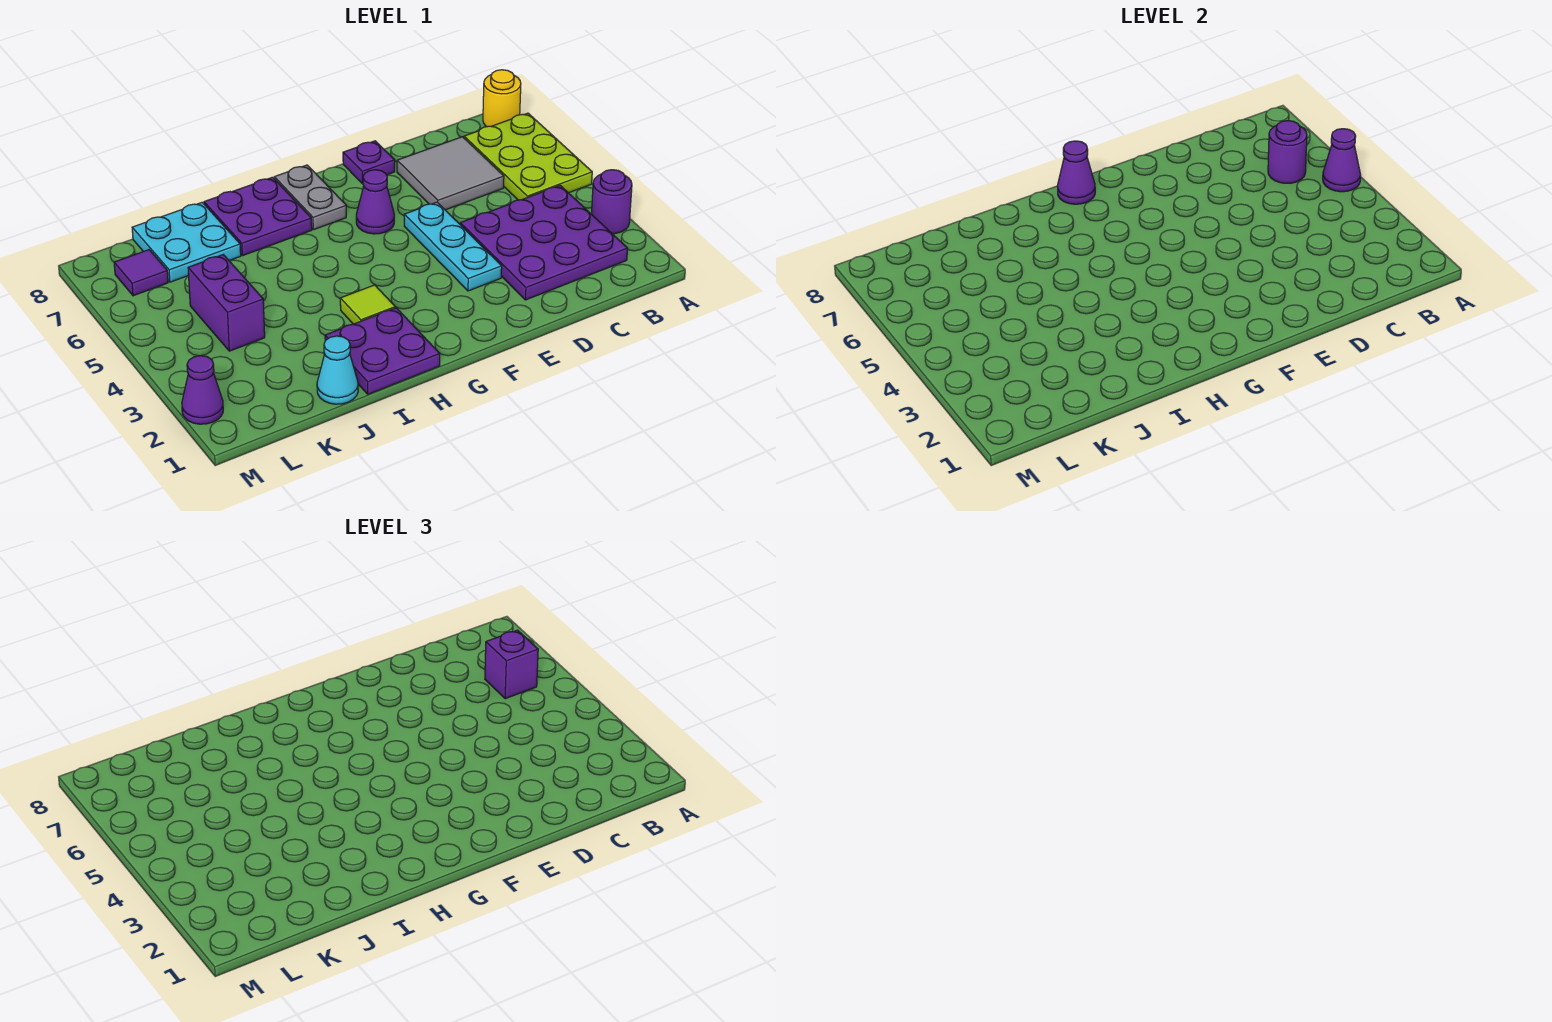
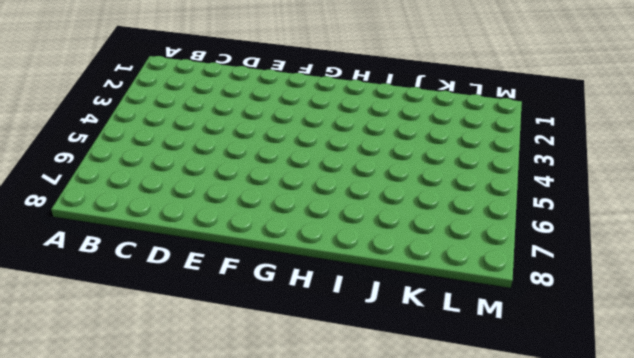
none -> purple round brick A3 level 1
none -> lime plate A5:B7 level 1
none -> yellow round brick A8 level 1

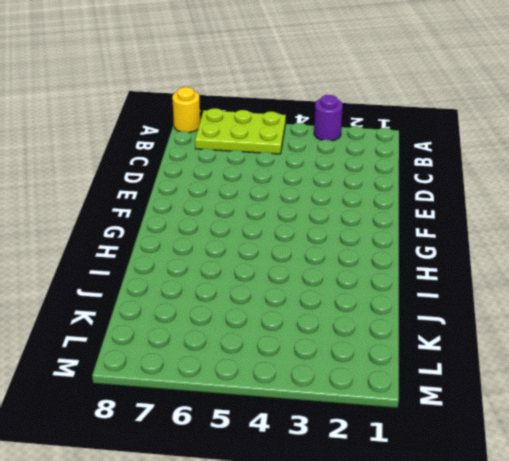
none -> purple plate B2:D4 level 1
none -> grey tile C6:D7 level 1
none -> cyan plate E3:E5 level 1

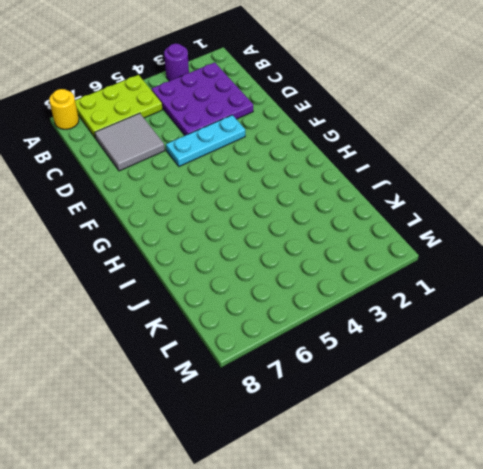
none -> purple plate E8 level 1
none -> purple cone F6 level 1
none -> grey plate G7:G8 level 1

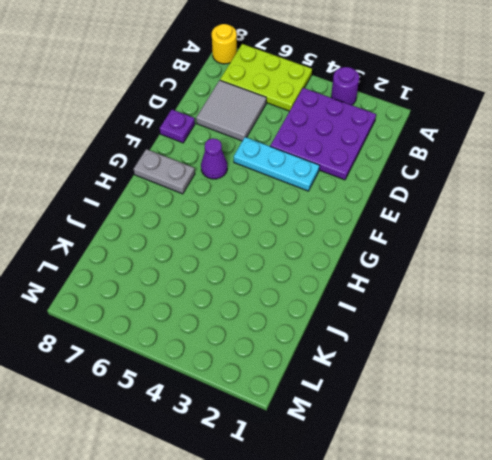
none -> purple plate H1:I2 level 1
none -> lime tile H3 level 1
none -> purple plate H7:I8 level 1

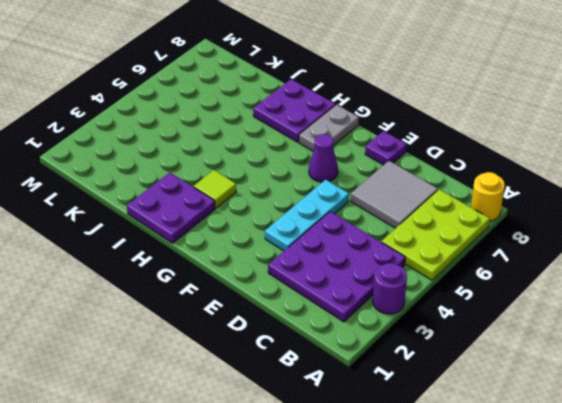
none -> cyan cone J1 level 1
none -> cyan plate J7:K8 level 1
none -> purple brick K4:K5 level 1

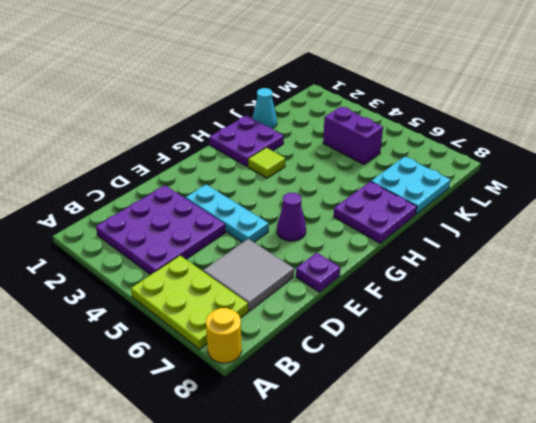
none -> purple round brick A3 level 1
none -> grey plate G7:G8 level 1
none -> purple tile L7 level 1

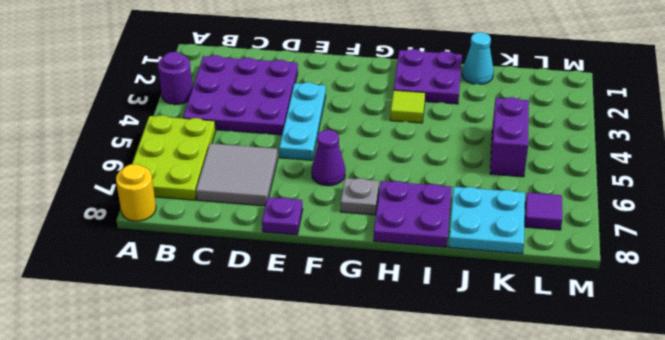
grey plate G7 level 1 -> grey plate G7:G8 level 1
none -> purple cone M2 level 1
none -> purple cone A5 level 2
none -> purple round brick B6 level 2

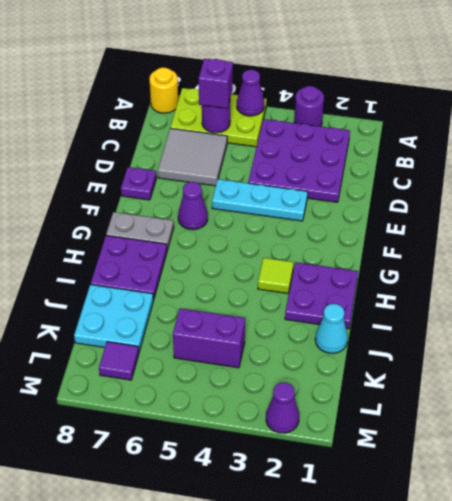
none -> purple cone G8 level 2

